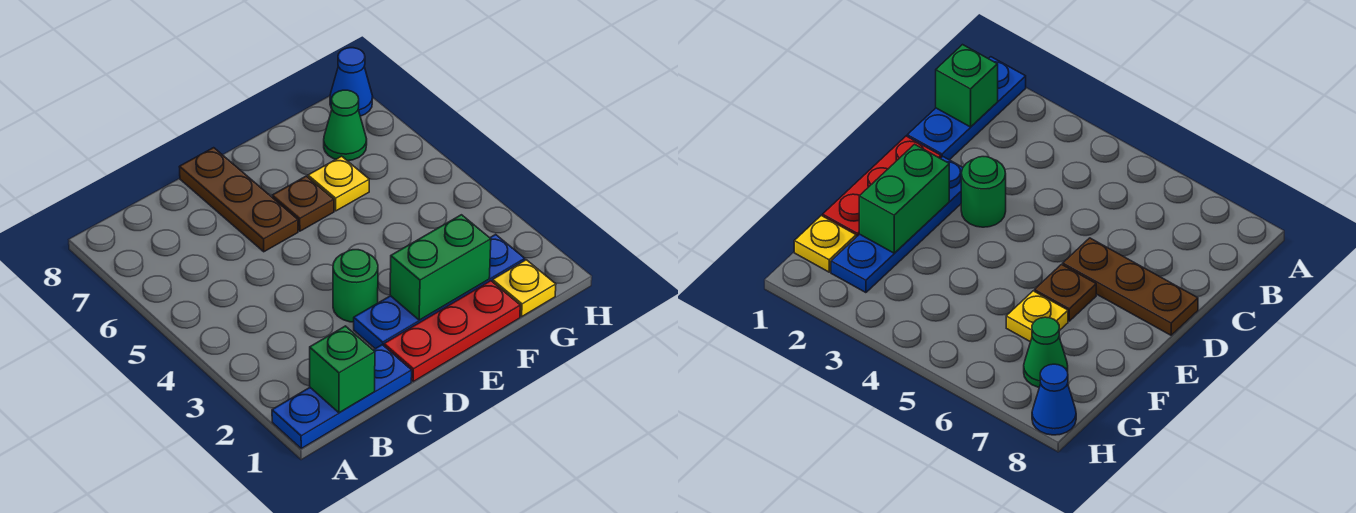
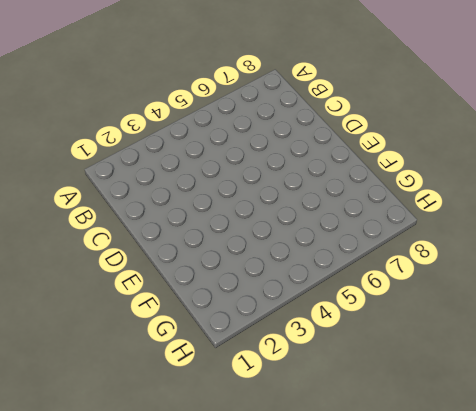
none -> blue plate A1:C1 level 1
none -> red plate D1:F1 level 1
none -> blue plate D2:G2 level 1

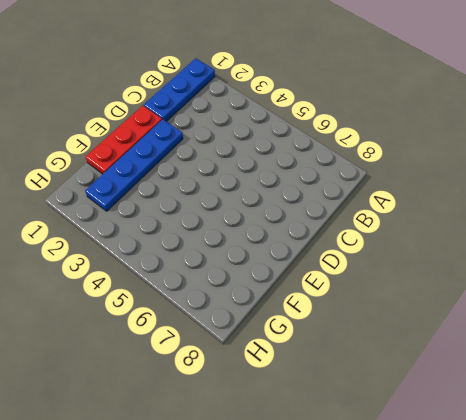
none -> green round brick D3 level 1
none -> brown plate D6:D8 level 1
none -> brown plate E6 level 1

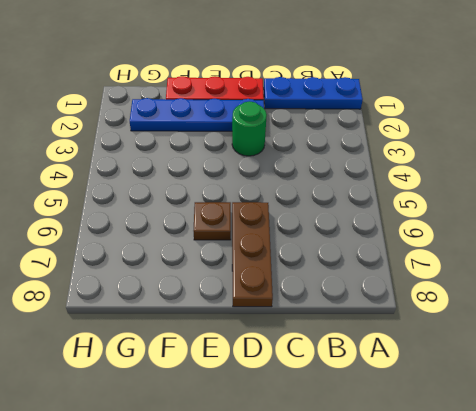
none -> yellow plate F6 level 1
none -> yellow plate G1 level 1
none -> green cone G7 level 1

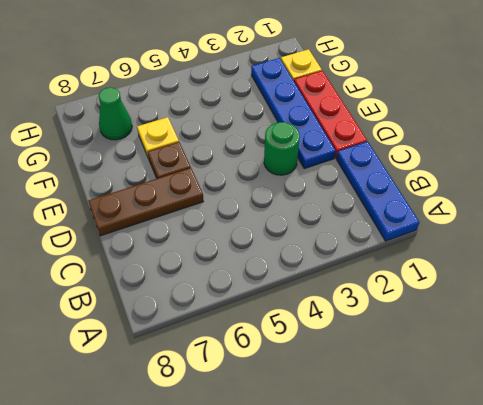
none -> blue cone H8 level 1
none -> green brick B1 level 2
none -> green brick E2:F2 level 2

